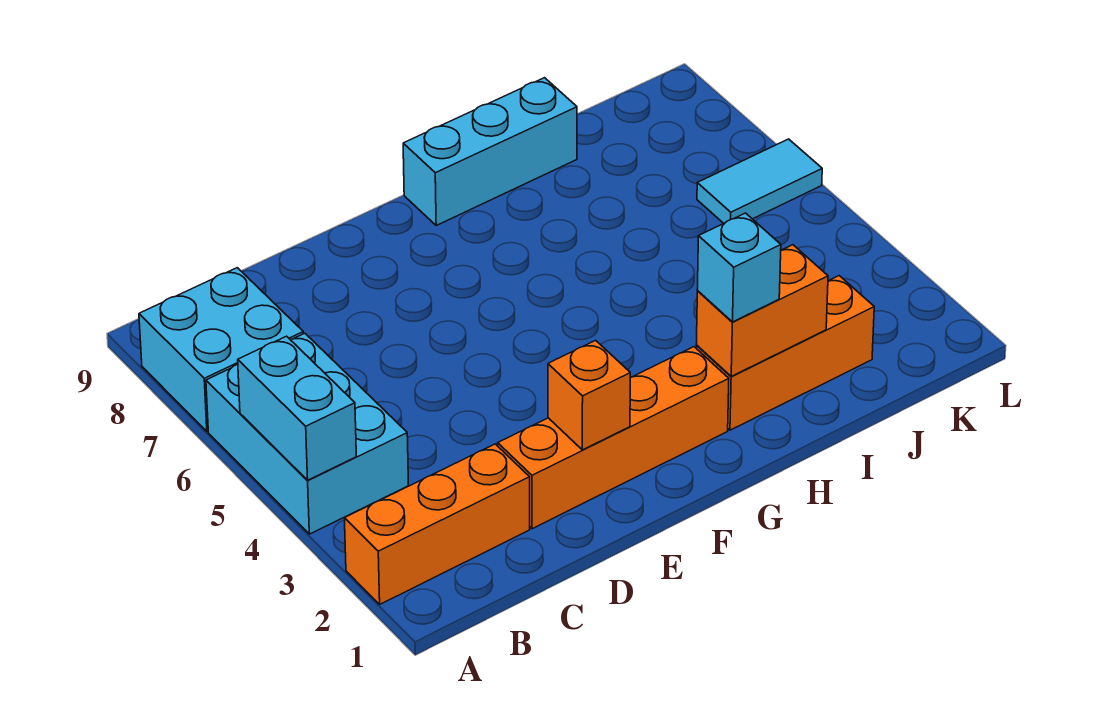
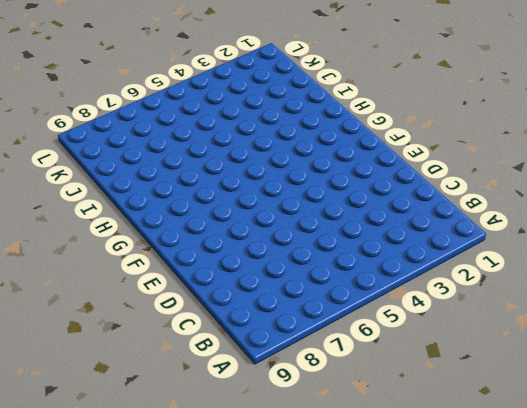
none -> orange brick A2:C2 level 1
none -> cyan brick A4:B6 level 1

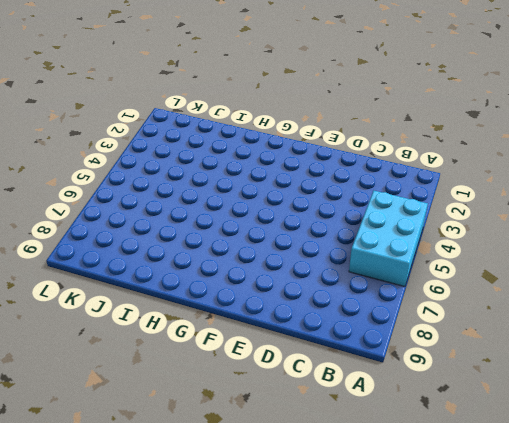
none -> orange brick A2:C2 level 1
none -> cyan brick A7:B8 level 1

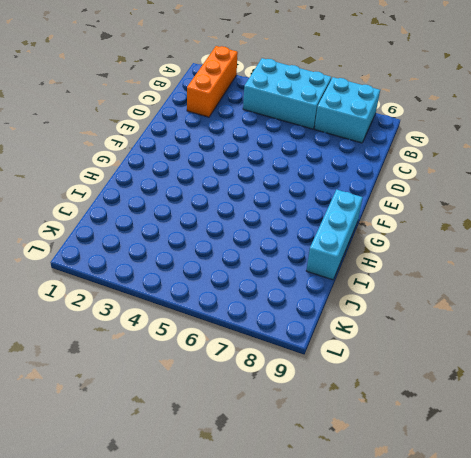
none -> orange brick D2:G2 level 1
none -> orange brick H2:J2 level 1

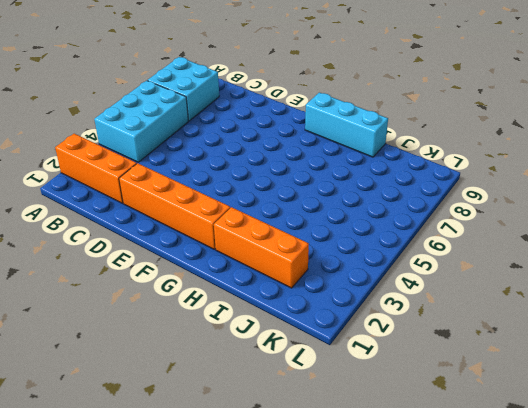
none -> cyan tile K6:L6 level 1
none -> cyan brick A4:A5 level 2

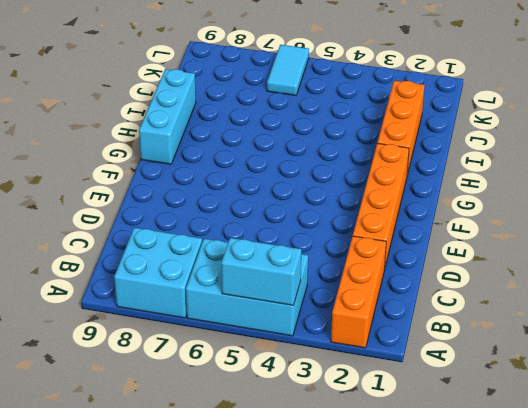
none -> orange brick E2 level 2
none -> orange brick H2:I2 level 2

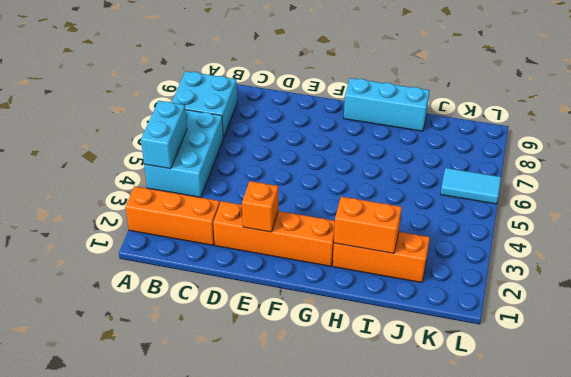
none -> cyan brick H2 level 3

